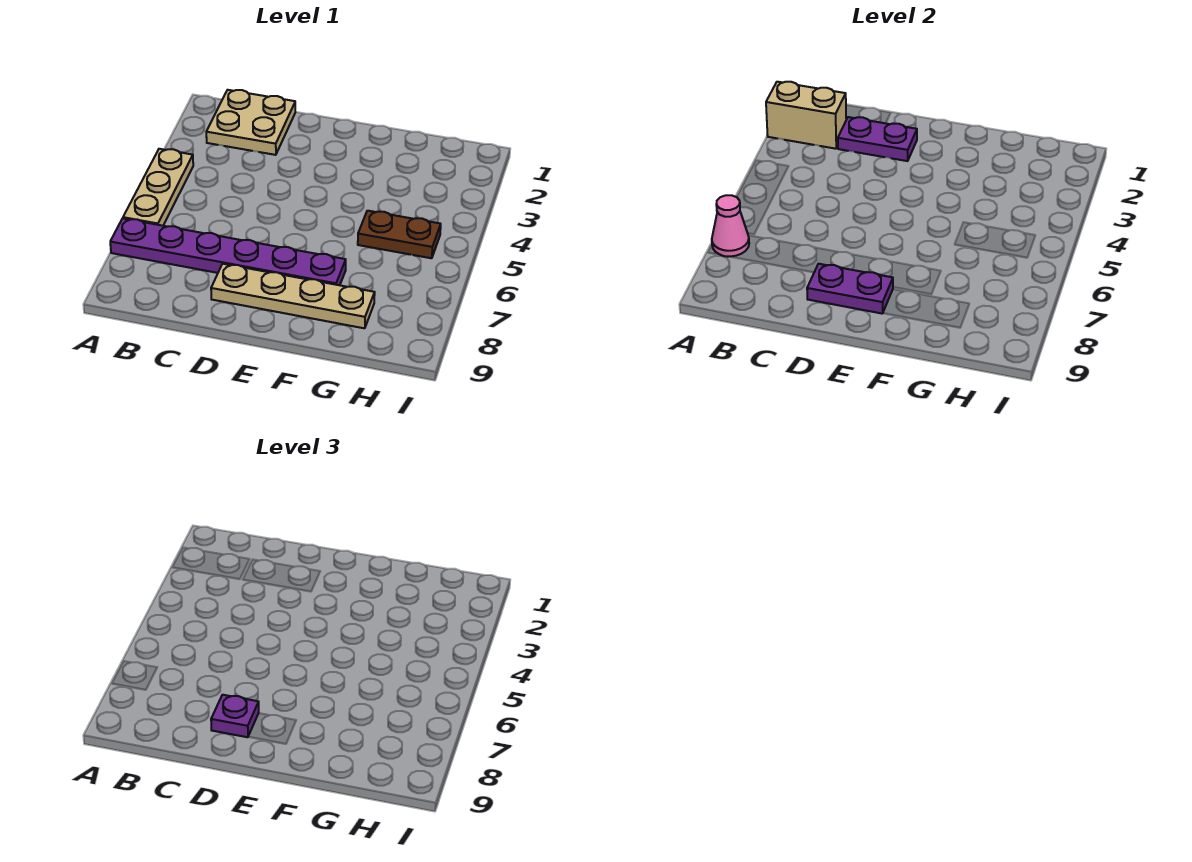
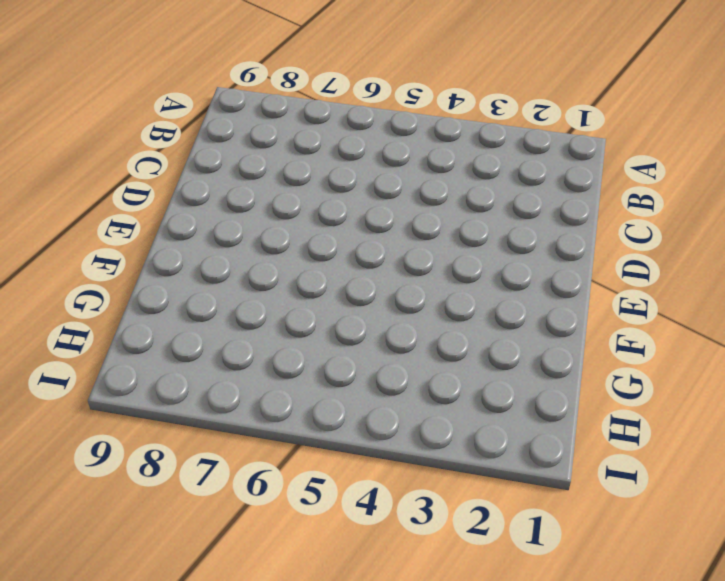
none -> tan plate A4:A6 level 1
none -> purple plate A7:F7 level 1

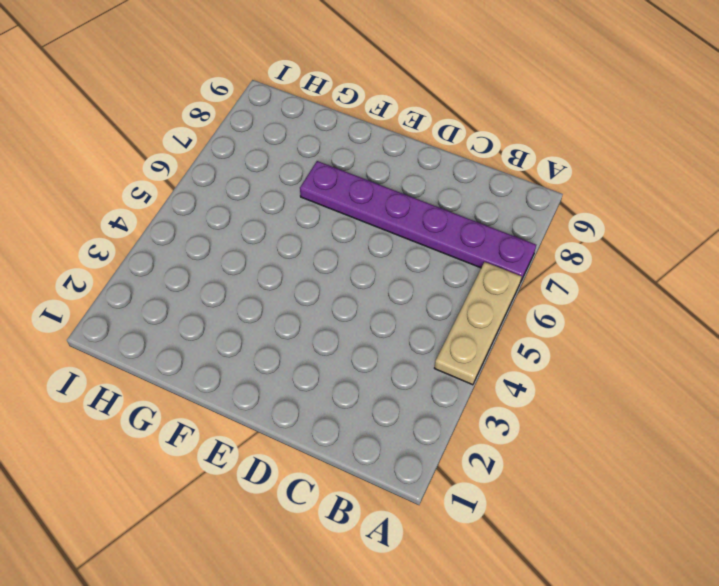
none -> tan plate B1:C2 level 1
none -> tan plate D8:G8 level 1

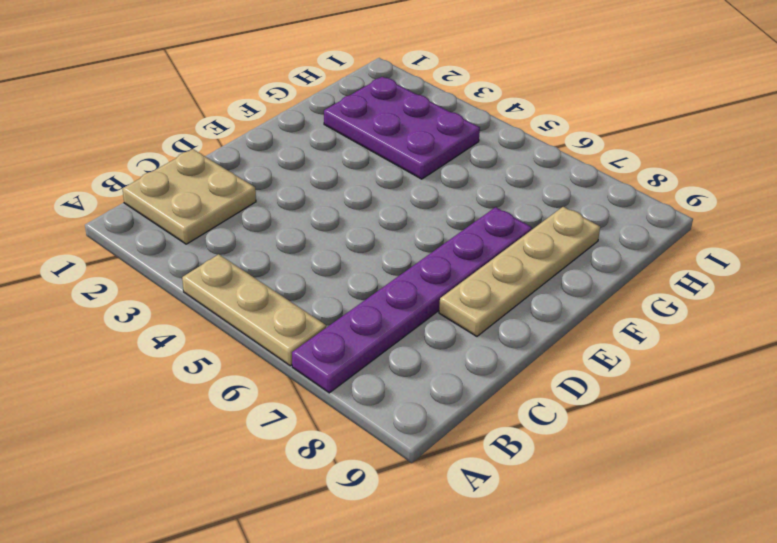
purple plate G2:H4 level 1 -> none
none -> brown plate G5:H5 level 1
none -> tan brick A2:B2 level 2

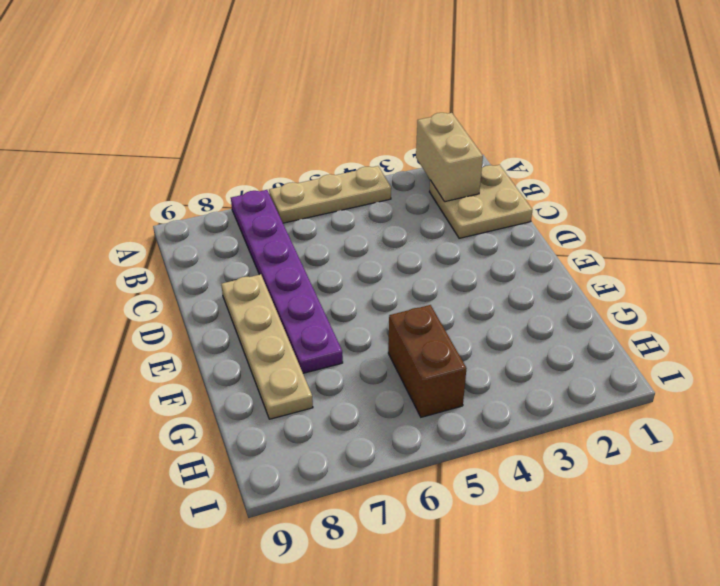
brown brick G5:H5 level 1 -> brown plate G5:H5 level 1
none -> pink cone A7 level 2
none -> purple plate C2:D2 level 2

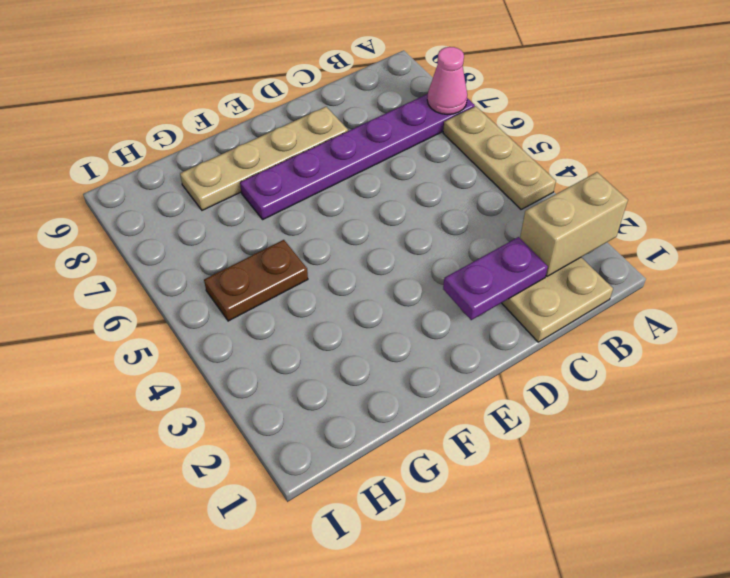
none -> purple plate D8:E8 level 2
none -> purple plate D8 level 3

